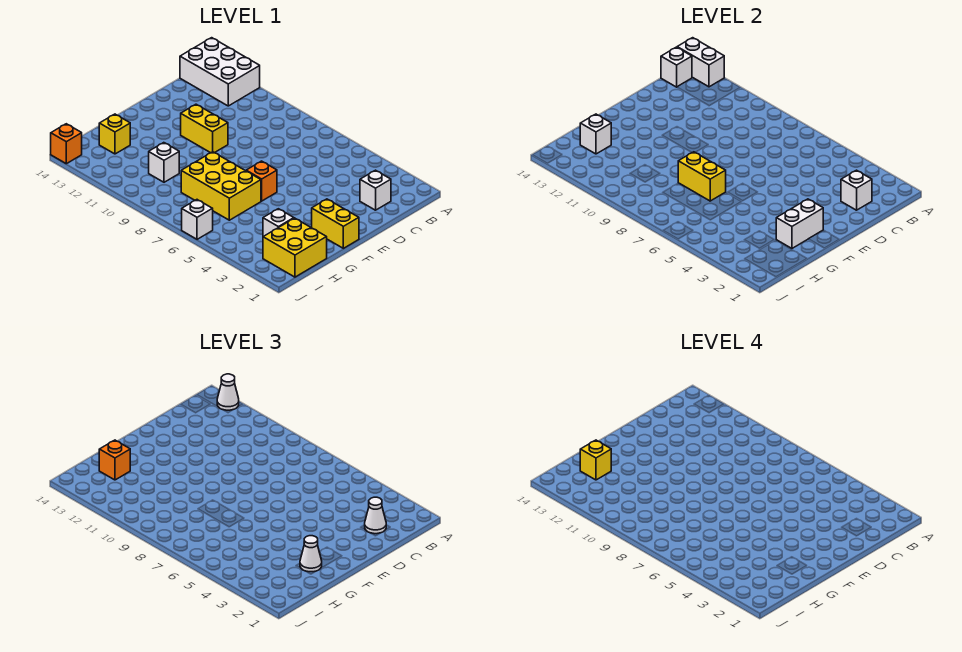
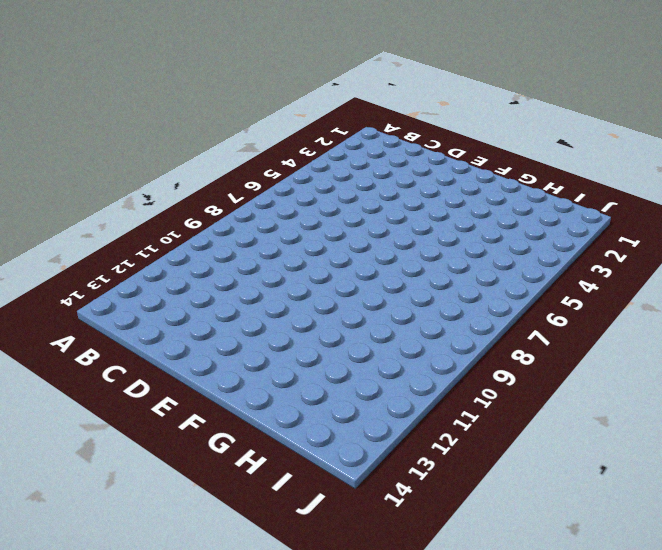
none -> white brick A12:B14 level 1
none -> white brick C2 level 1
none -> yellow brick E10:E11 level 1

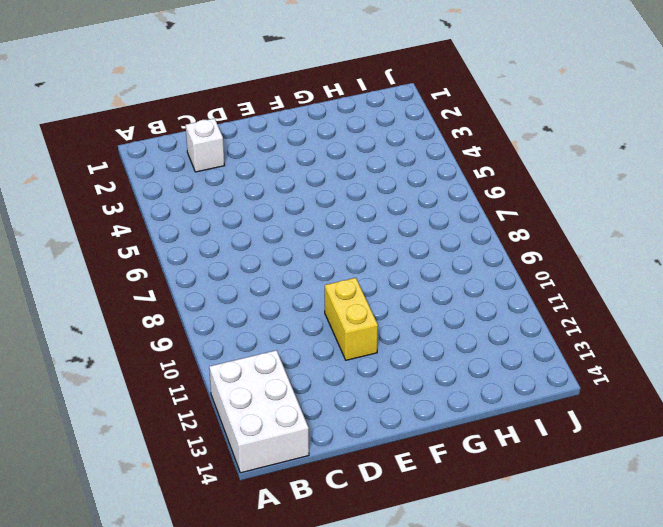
none -> yellow brick F1:F2 level 1
none -> orange brick F6 level 1
none -> yellow brick G6:H8 level 1

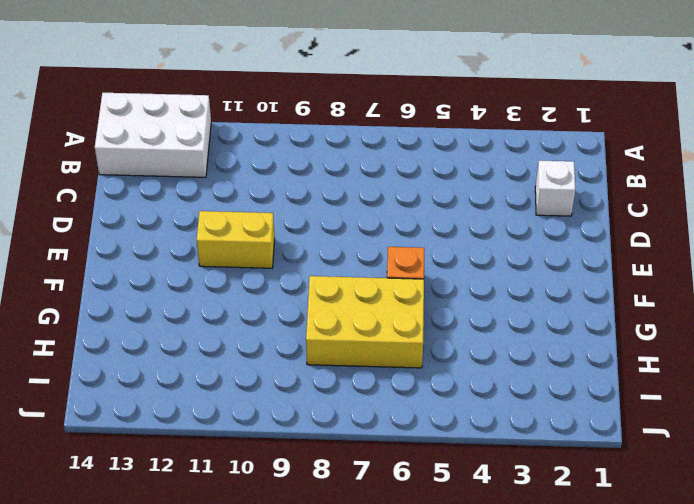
none -> yellow brick F1:F2 level 1
none -> yellow brick H1:I2 level 1
none -> white brick H3 level 1

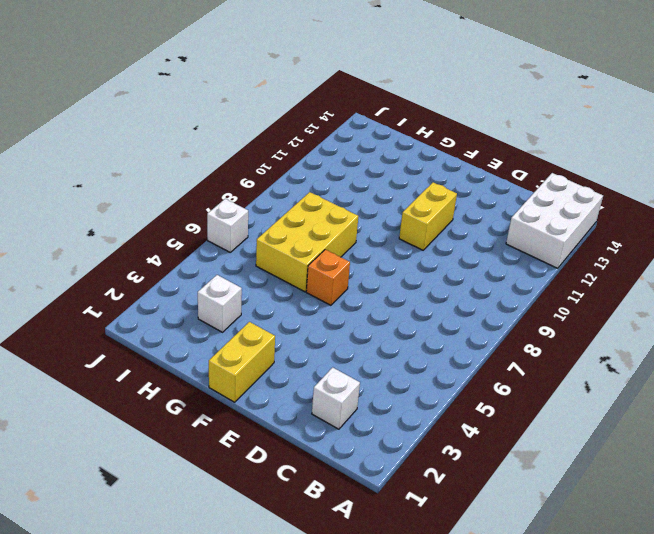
none -> yellow brick H1:I2 level 1
none -> white brick H10 level 1
none -> yellow brick H13 level 1

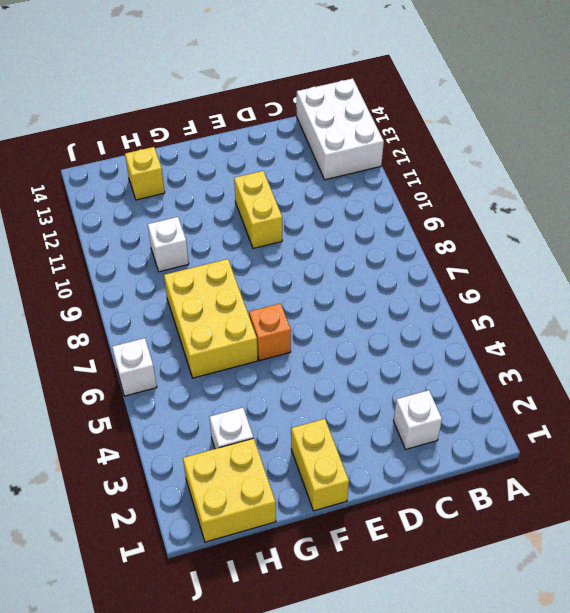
none -> orange brick J14 level 1
none -> white brick A13:A14 level 2
none -> white brick B14 level 2

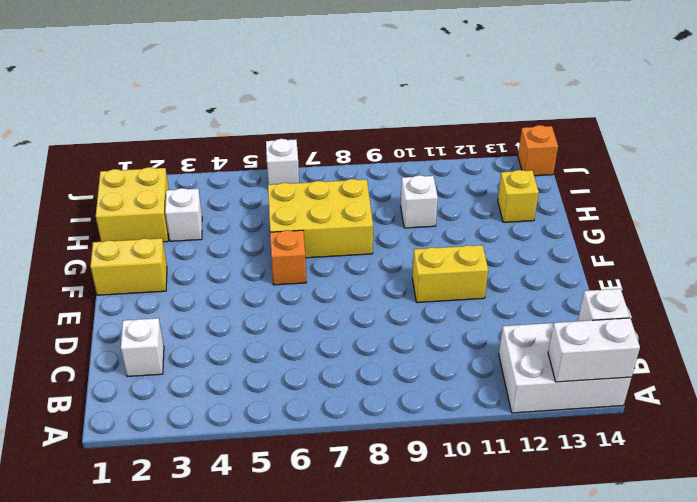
none -> white brick C2 level 2
none -> white brick F2:G2 level 2
none -> yellow brick G7:G8 level 2

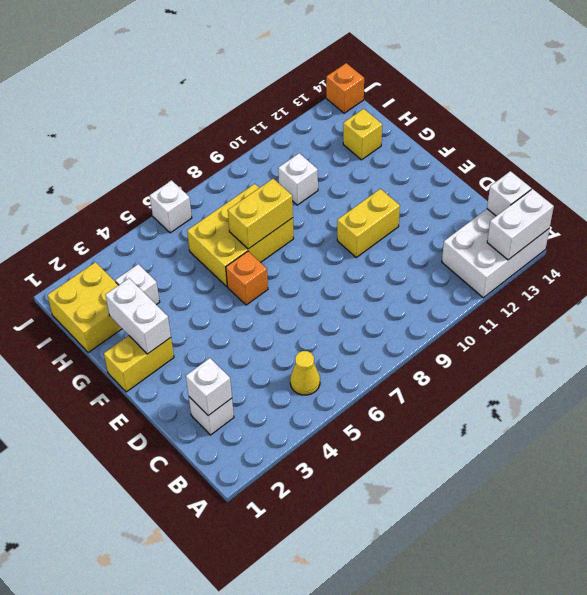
yellow cone B5 level 1 -> none
none -> white brick H13 level 2
none -> white cone A13 level 3
none -> white cone C2 level 3

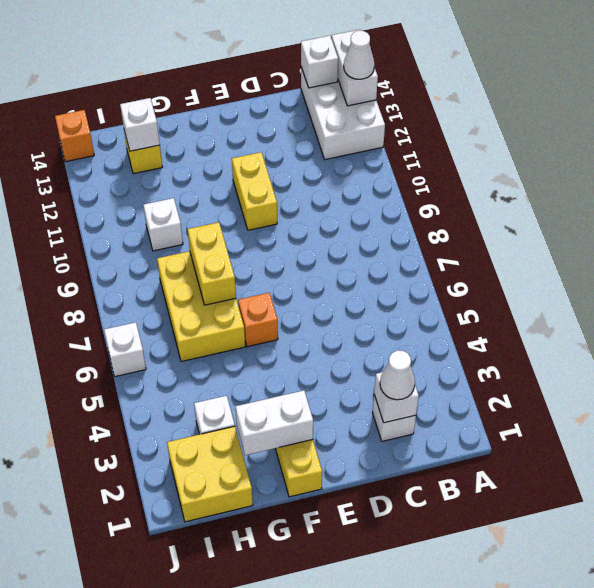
none -> white cone G2 level 3
none -> orange brick H13 level 3
none -> yellow brick H13 level 4

